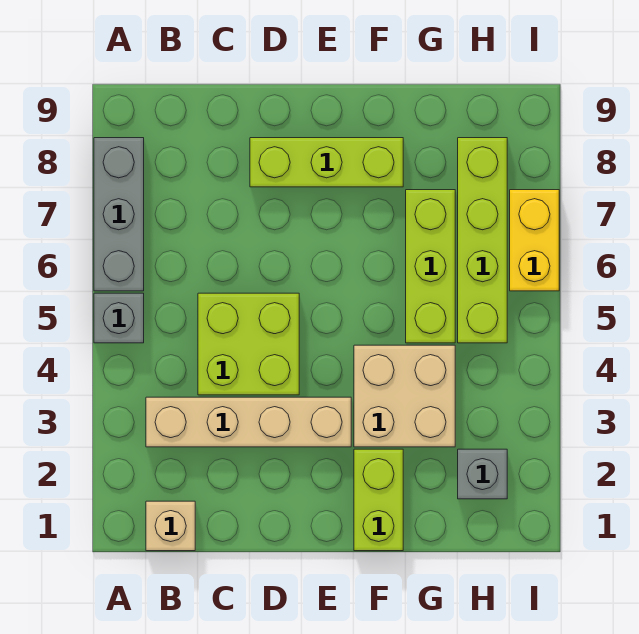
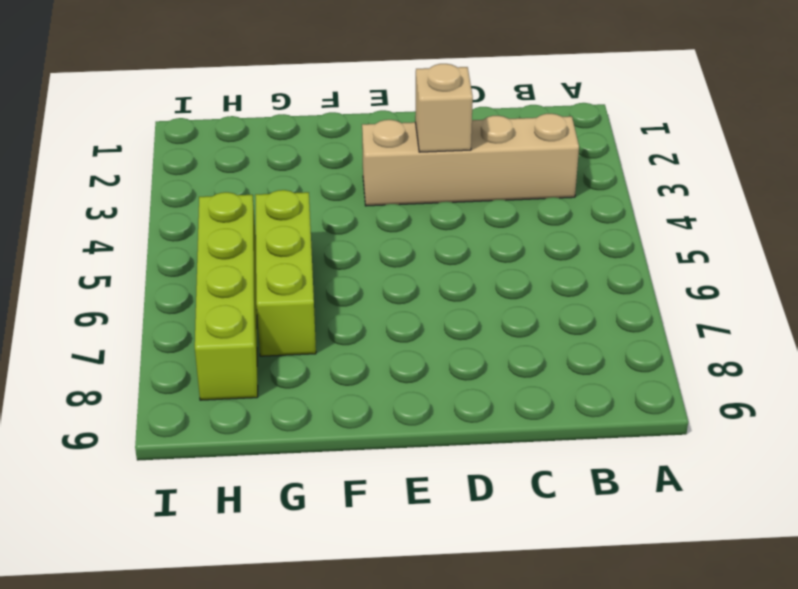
tan brick D3 level 2 -> tan brick B1 level 1
none -> grey brick A5 level 1
none -> grey brick A6:A8 level 1
none -> lime brick C4:D5 level 1

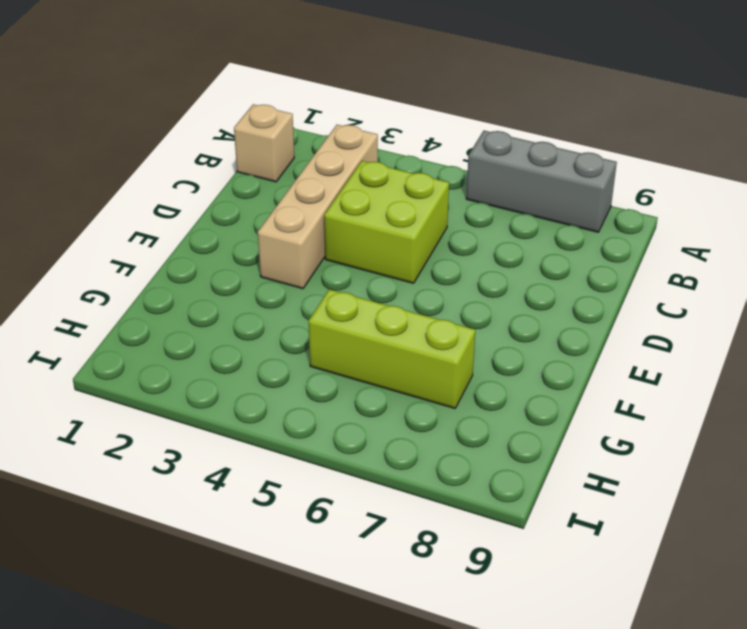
none -> grey brick A5 level 1
none -> lime brick D8:F8 level 1
none -> lime brick F1:F2 level 1

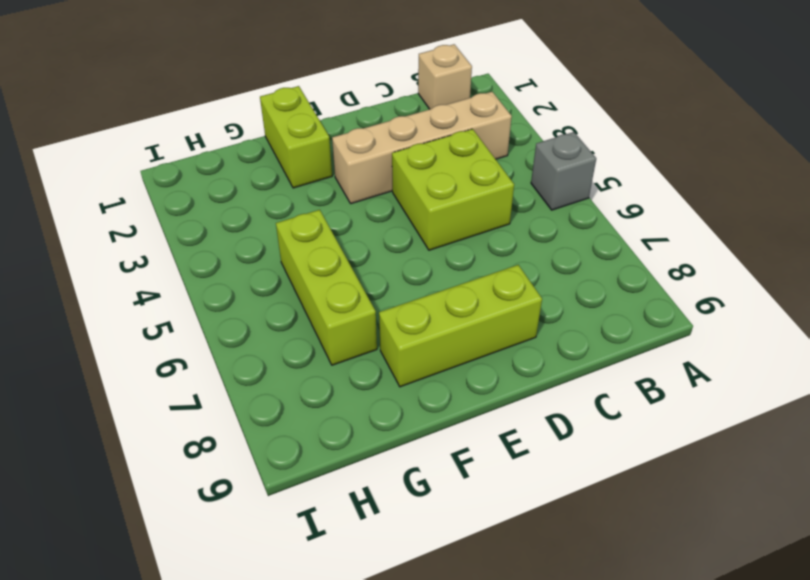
none -> grey brick A6:A8 level 1
none -> tan brick F3:G4 level 1
none -> grey brick H2 level 1

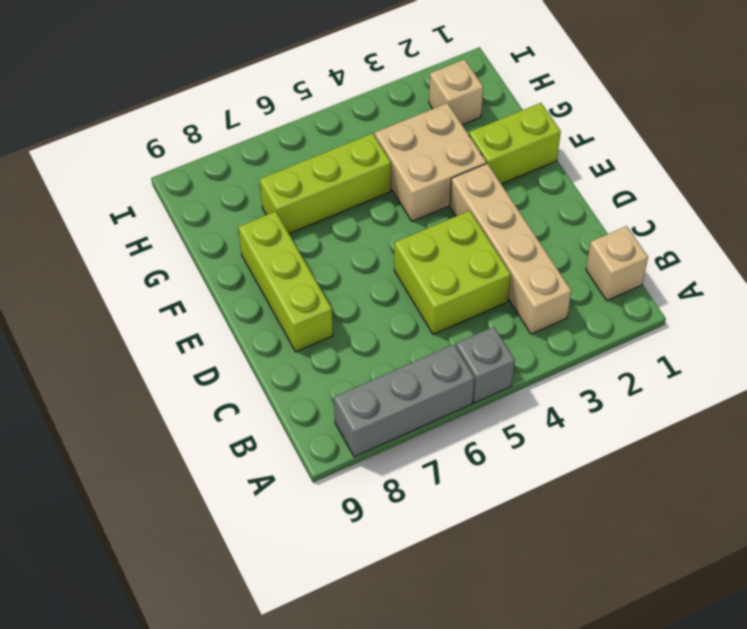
tan brick H2 level 1 -> grey brick H2 level 1
none -> lime brick H5:H8 level 1
none -> yellow brick I6:I7 level 1

